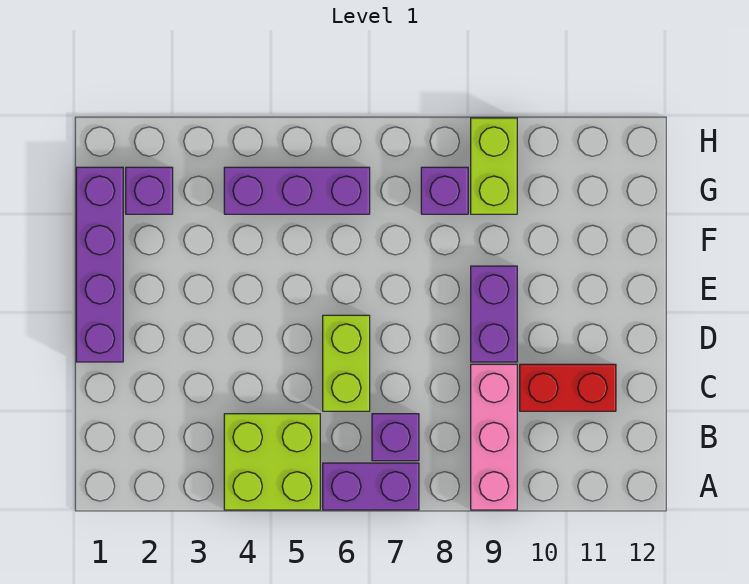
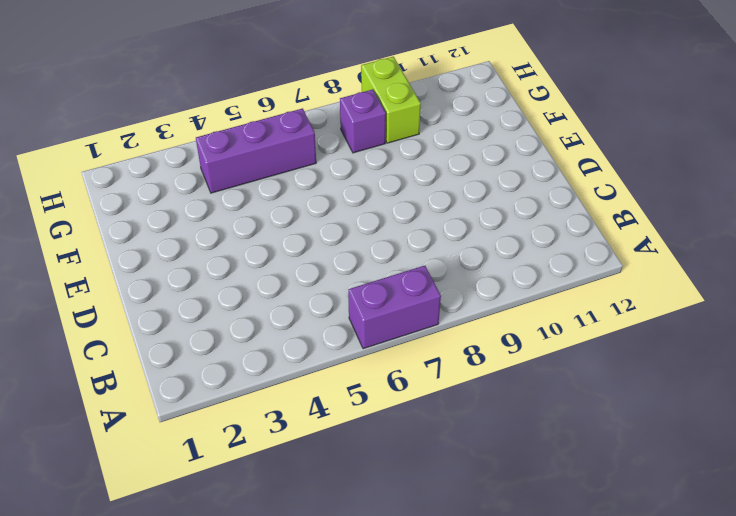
none -> lime brick A4:B5 level 1
none -> pink brick A9:C9 level 1
none -> purple brick B7 level 1

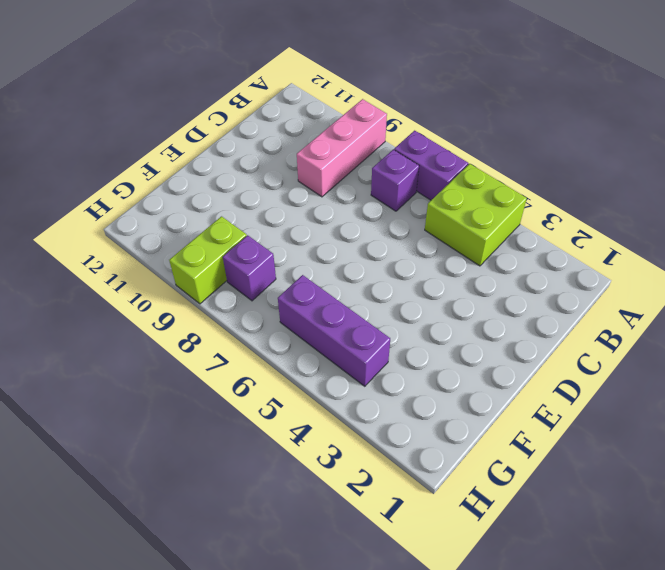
none -> lime brick C6:D6 level 1
none -> red brick C10:C11 level 1
none -> purple brick D1:G1 level 1

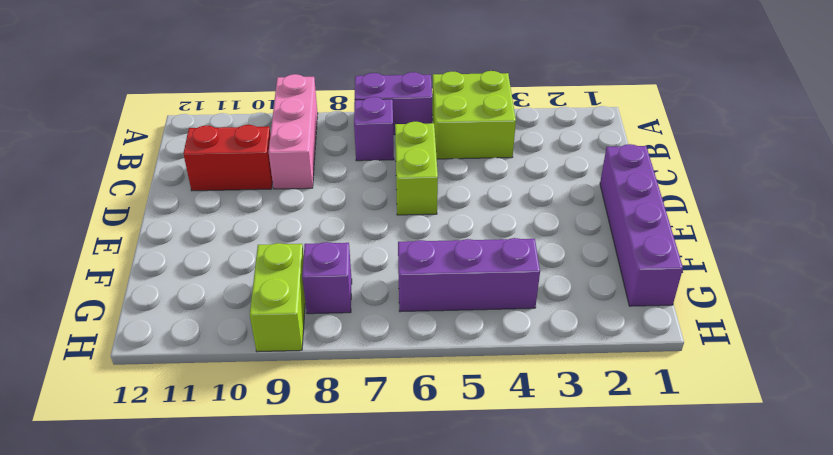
none -> purple brick D9:E9 level 1
none -> purple brick G2 level 1

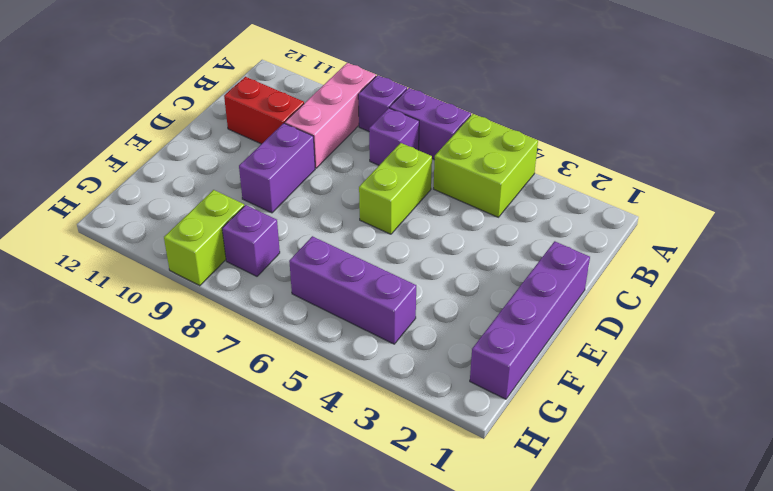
purple brick A8 level 1 -> purple brick G2 level 1

